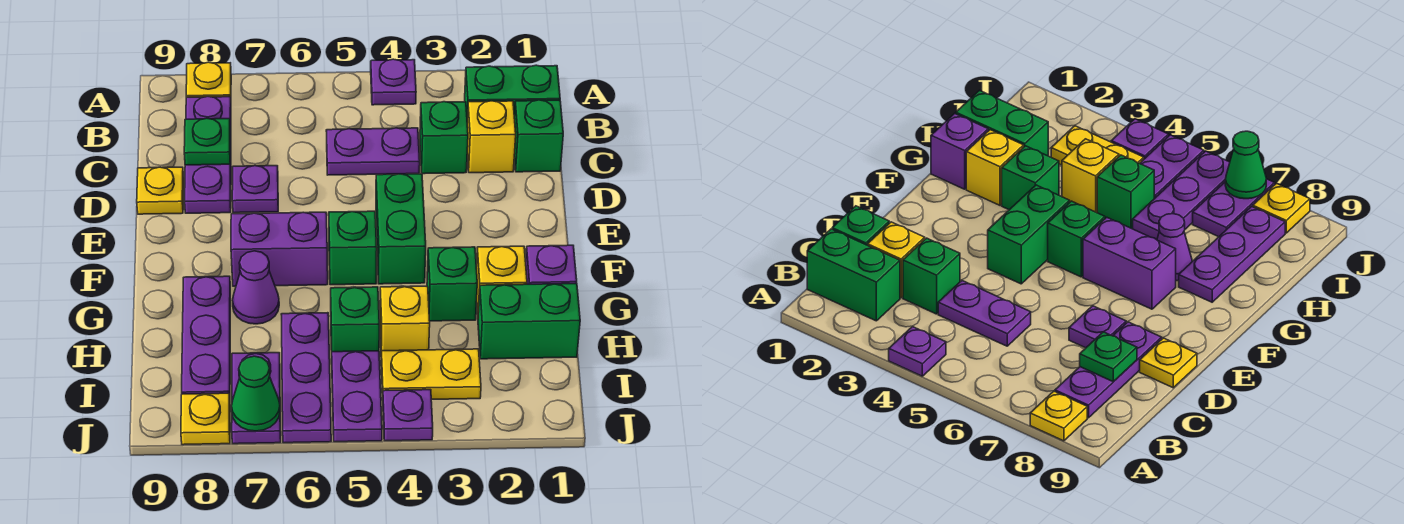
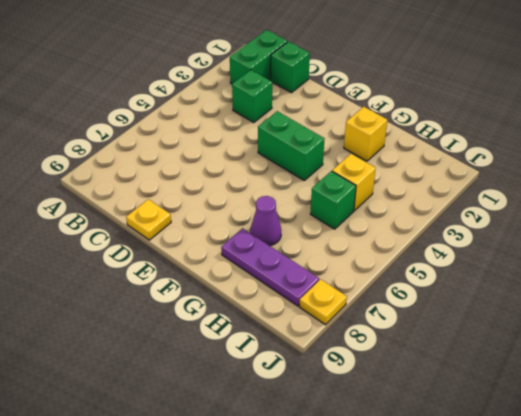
none -> purple plate A4 level 1
none -> yellow plate A8 level 1
none -> purple plate B8:D8 level 1

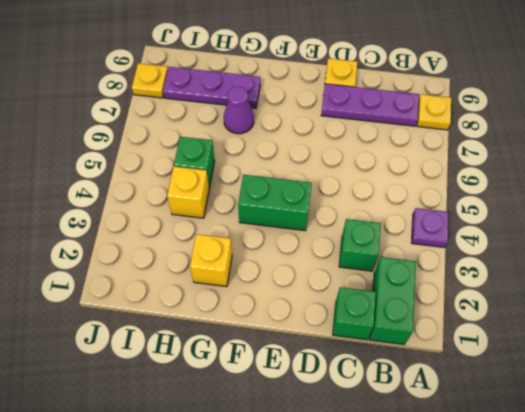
none -> yellow brick C2 level 1
none -> purple plate C4:C5 level 1
none -> purple plate D7 level 1

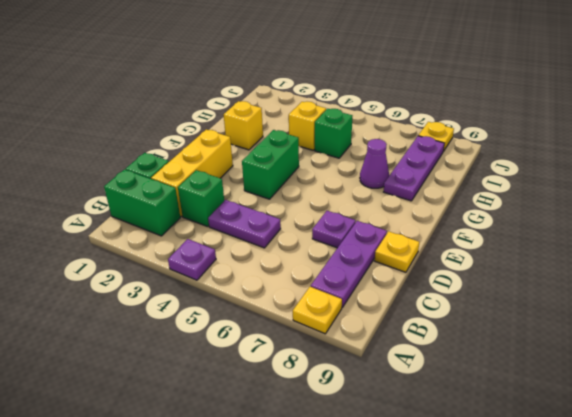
yellow brick C2:E2 level 1 -> yellow brick C2 level 1
none -> green brick F5 level 1
none -> purple brick F6:F7 level 1
none -> purple brick G1 level 1

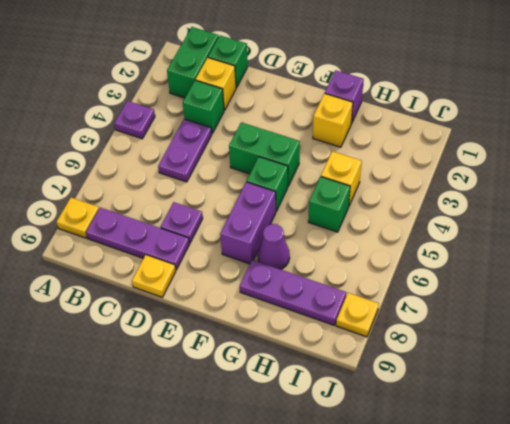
none -> green brick G3 level 1
none -> green brick H1:H2 level 1
none -> purple plate H6:J6 level 1

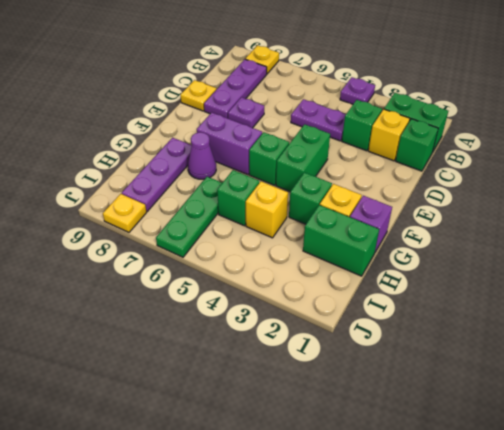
green plate H6:J6 level 1 -> purple plate H6:J6 level 1
none -> yellow plate I3:I4 level 1
none -> purple plate I5:J5 level 1
none -> purple plate I7:J7 level 1

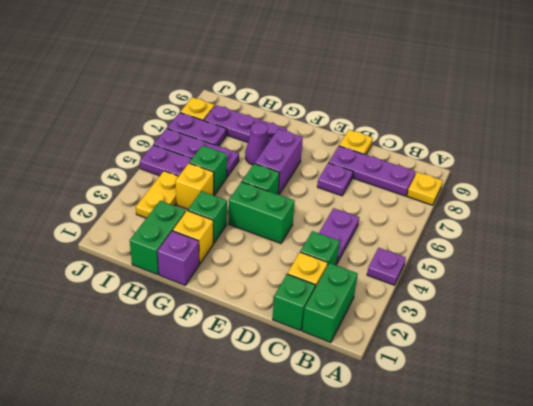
none -> purple plate J4 level 1
none -> green plate C8 level 2
none -> green cone J7 level 2

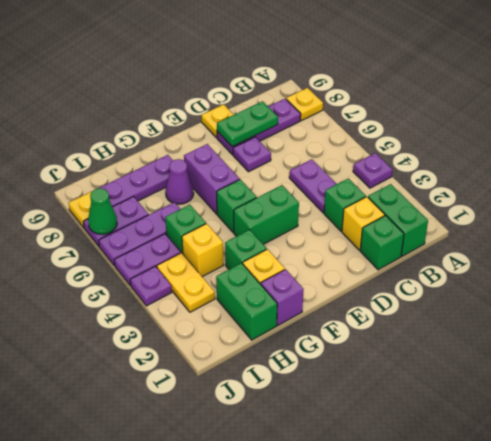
green plate C8:D8 level 2 -> green plate C8 level 2

